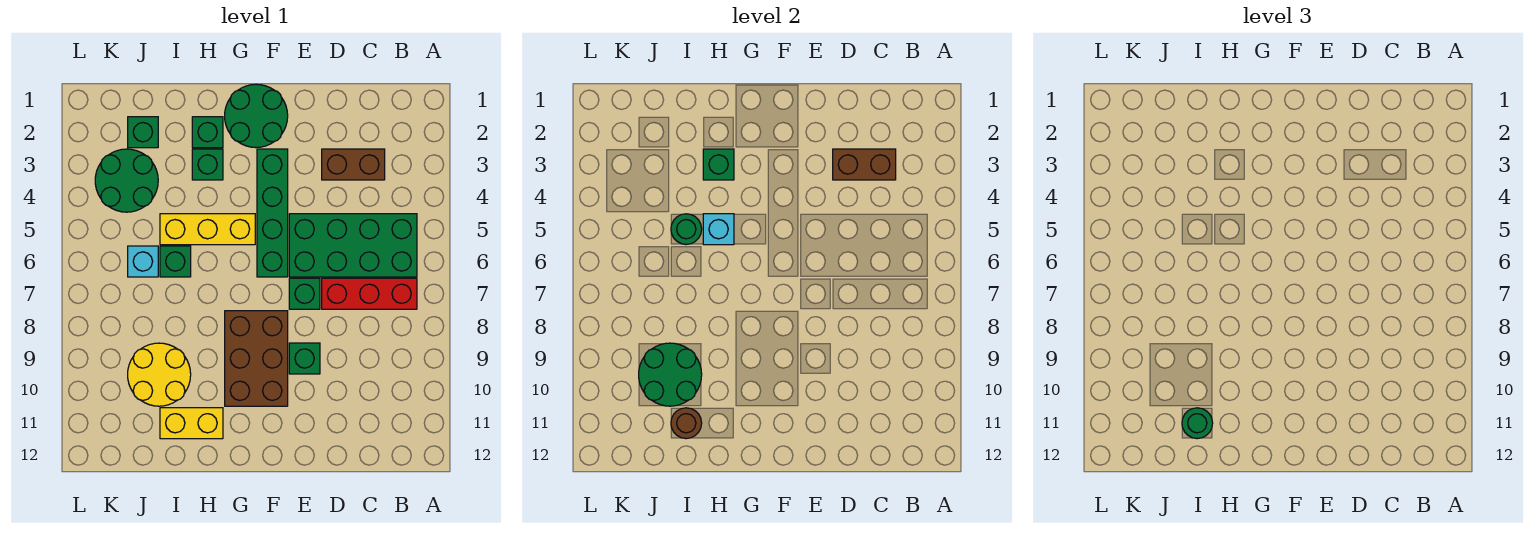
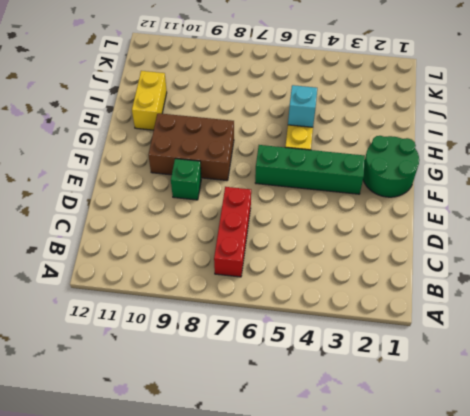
none -> green brick B5:E6 level 1
none -> brown brick C3:D3 level 1
none -> green brick E7 level 1

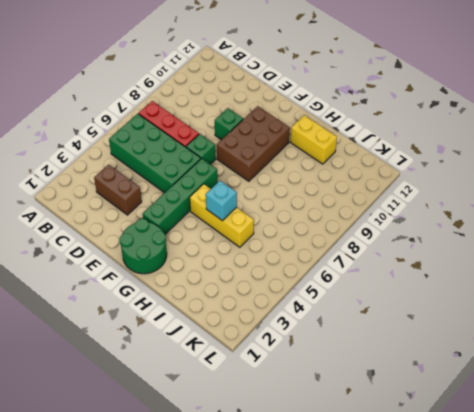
none -> green brick H2 level 1
none -> green brick H3 level 1
none -> green brick I6 level 1

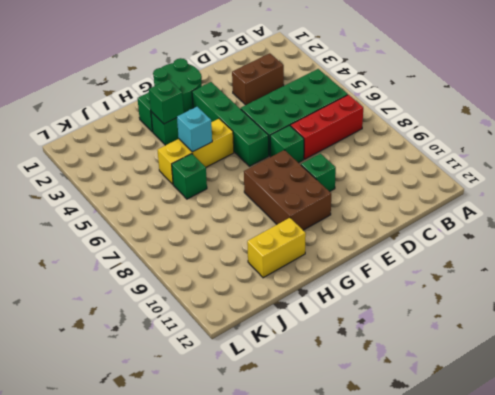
none -> yellow round brick I9:J10 level 1
none -> green brick J2 level 1
none -> green round brick J3:K4 level 1

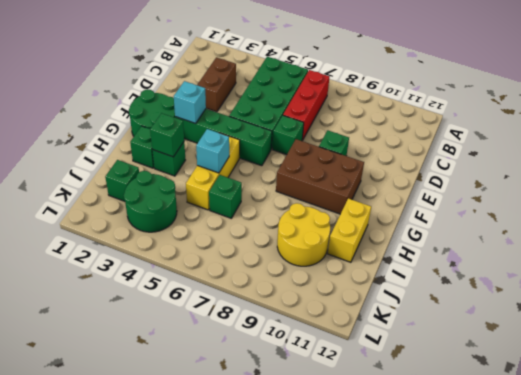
cyan brick F3 level 2 -> cyan brick J6 level 1
none -> brown brick C3:D3 level 2
none -> green round brick I5 level 2
none -> green round brick I9:J10 level 2

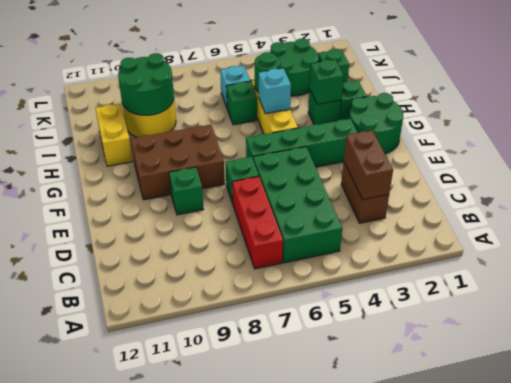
none -> brown round brick I11 level 2
none -> green round brick I11 level 3

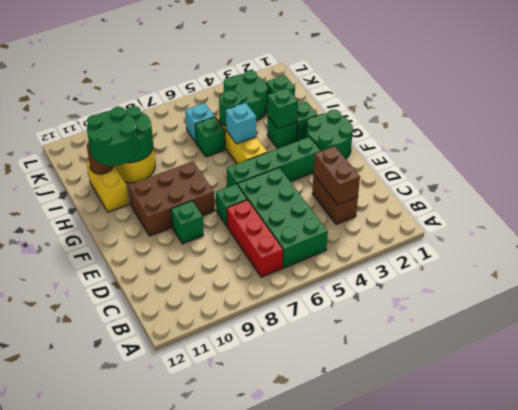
green round brick H10:I11 level 3 -> green round brick I11 level 3

